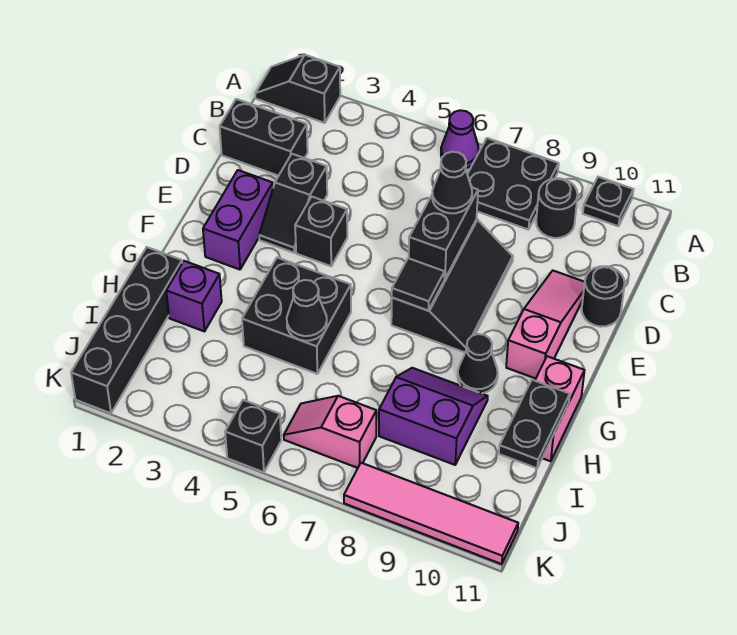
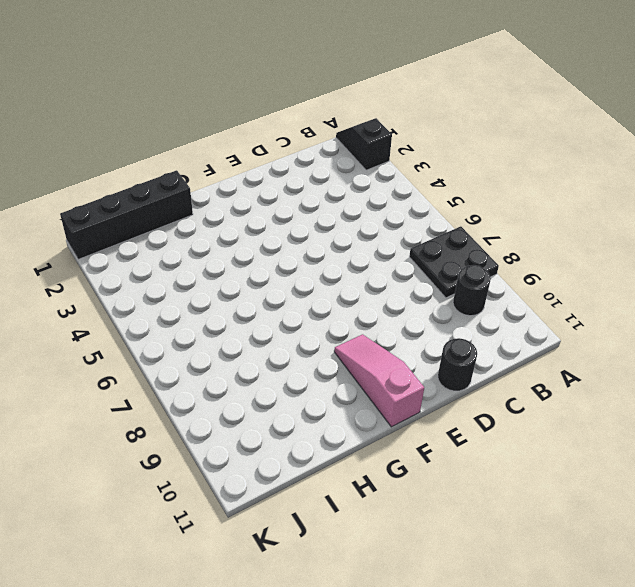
pink slope F9:F11 level 1 top 11 -> pink slope D10:F10 level 1 top F
none -> purple cone A6 level 1
none -> black plate A10 level 1
none -> black brick C1:C2 level 1

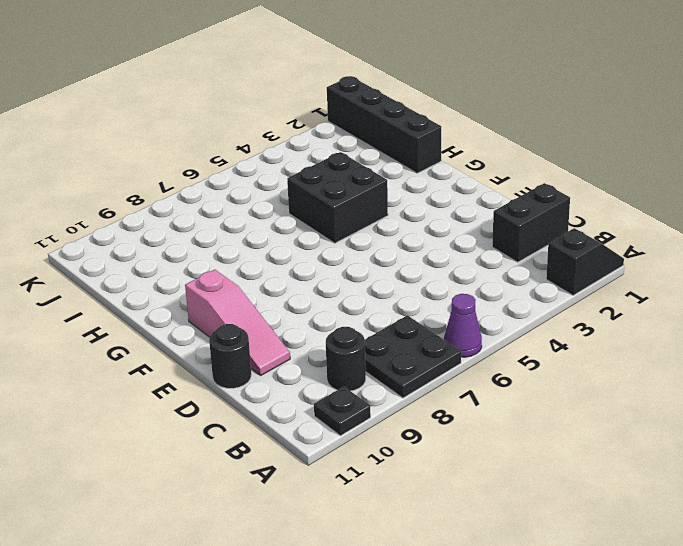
none -> black slope D3:E3 level 1 top D
none -> black slope D7:F8 level 1 top 7
none -> purple brick E2:F2 level 1

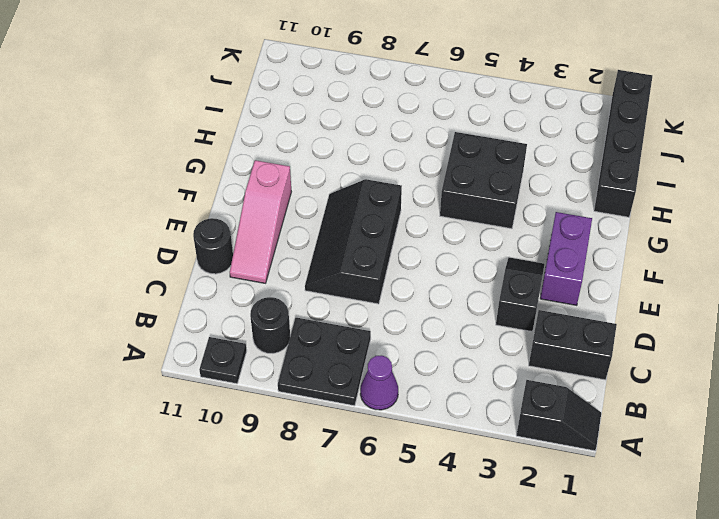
none -> black brick E4 level 1
none -> black cone G9 level 1
none -> pink brick G11:H11 level 1

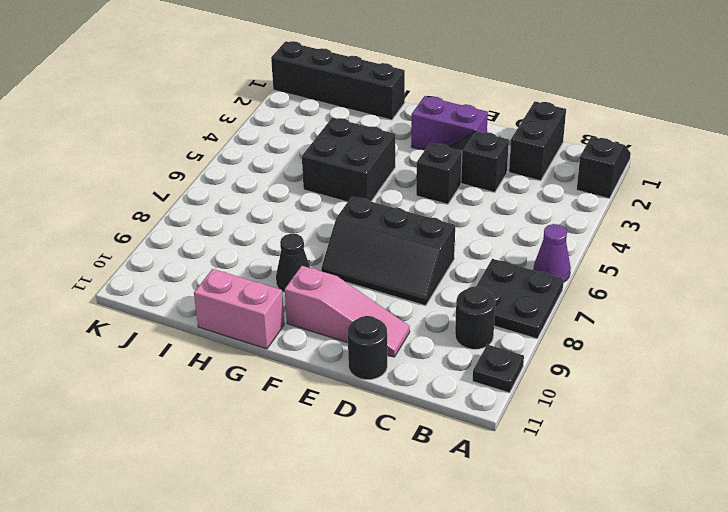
none -> purple brick H2 level 1
none -> purple slope H8:I9 level 1 top I
none -> pink slope J6:J7 level 1 top 7

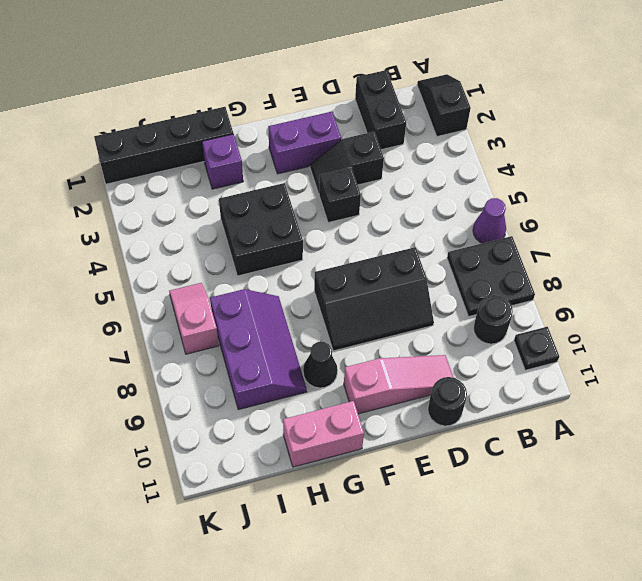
purple slope H7:I9 level 1 top I -> purple slope H8:I9 level 1 top I
none -> black brick K5 level 1
none -> pink tile K8:K11 level 1
none -> black brick D7:E7 level 2

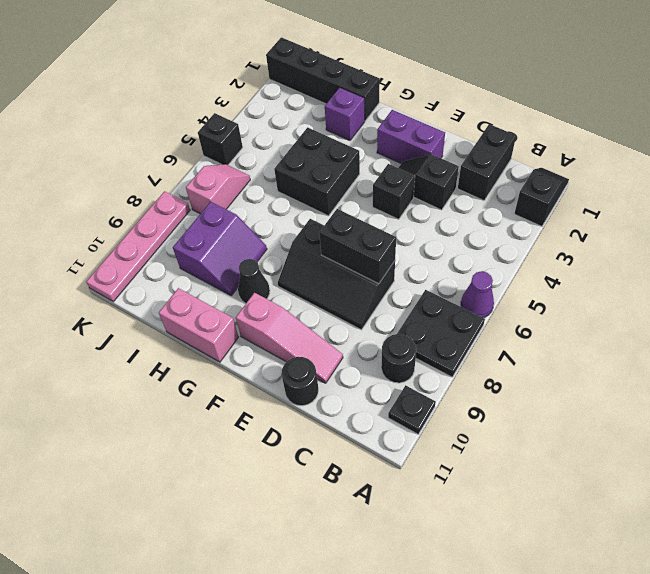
pink plate K8:K11 level 1 -> pink tile K8:K11 level 1
none -> black tile F7 level 2
none -> black cone H5 level 2
none -> black plate H11:I11 level 2

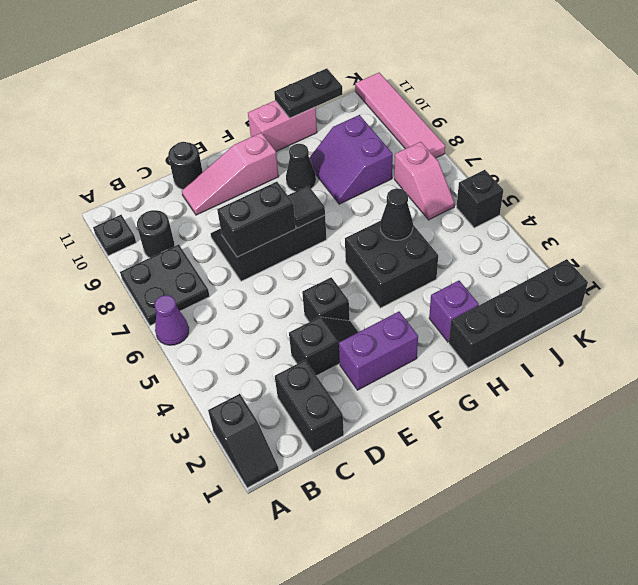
none -> black cone D7 level 3

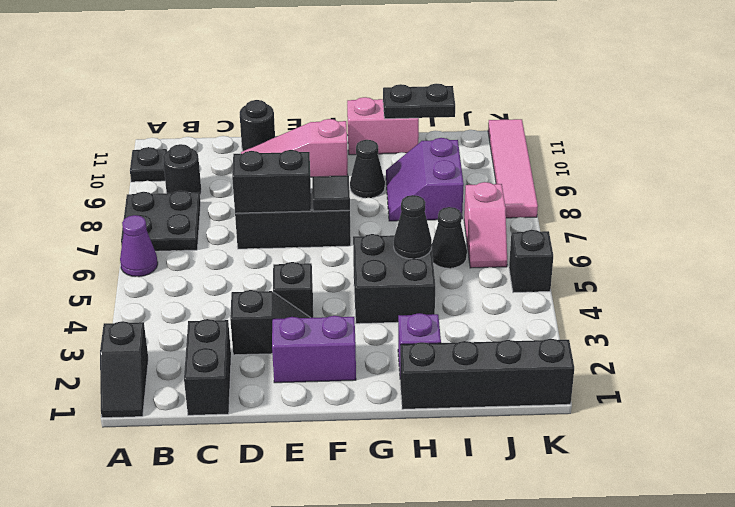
black cone I6 level 1 -> black cone D7 level 3

